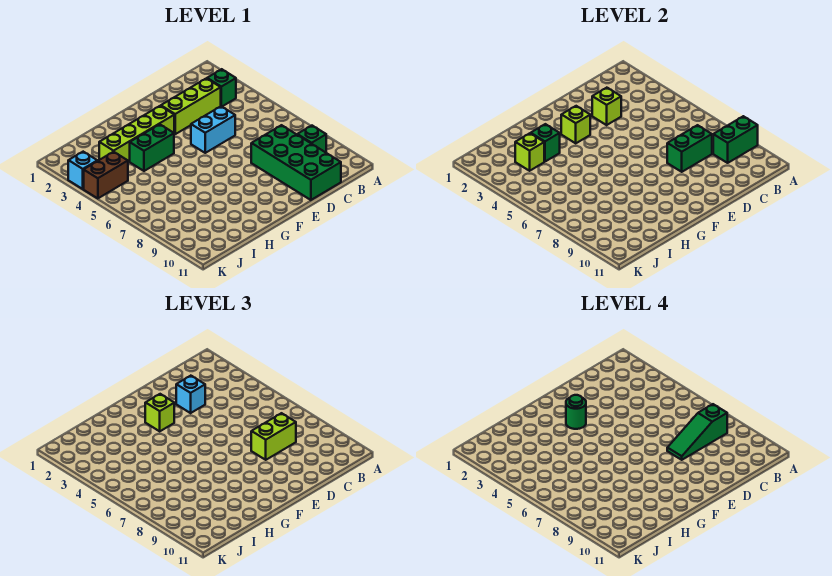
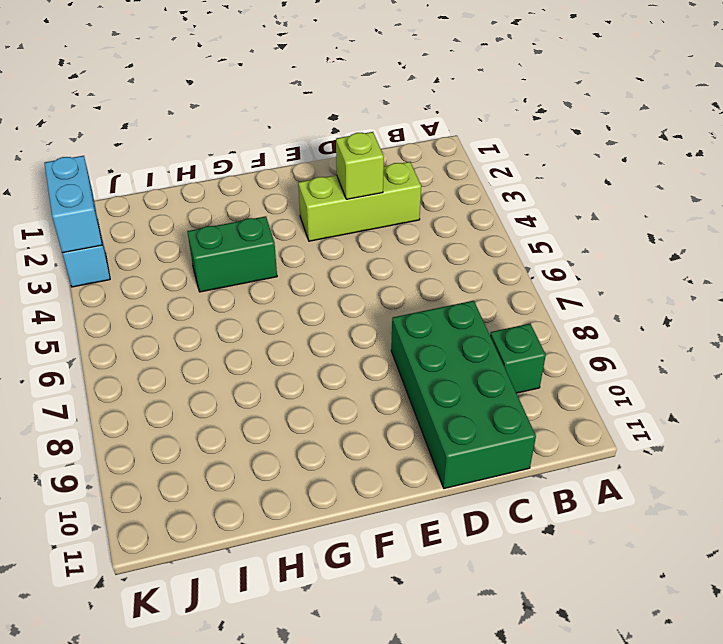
cyan brick K2:K3 level 2 -> cyan brick D5:E5 level 1
none -> green brick B3 level 1
none -> lime brick F3:I3 level 1
none -> brown brick J4:K4 level 1

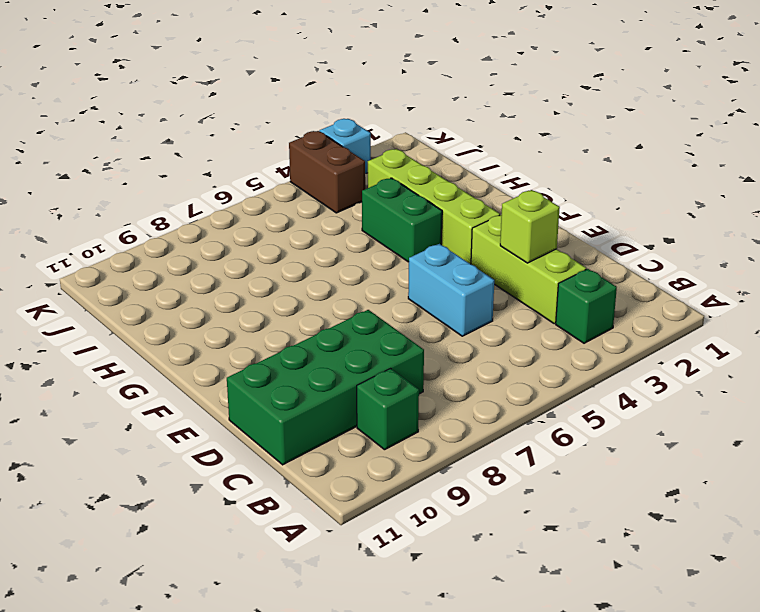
none -> green brick A9:B9 level 2
none -> green brick C8:D8 level 2
none -> lime brick F3 level 2

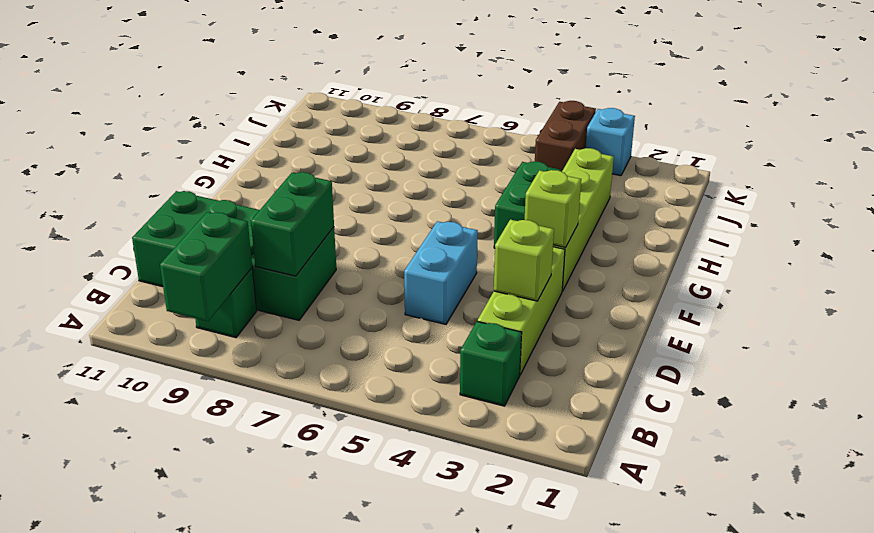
none -> green brick H3 level 2
none -> lime brick I3 level 2
none -> lime brick C8:D8 level 3

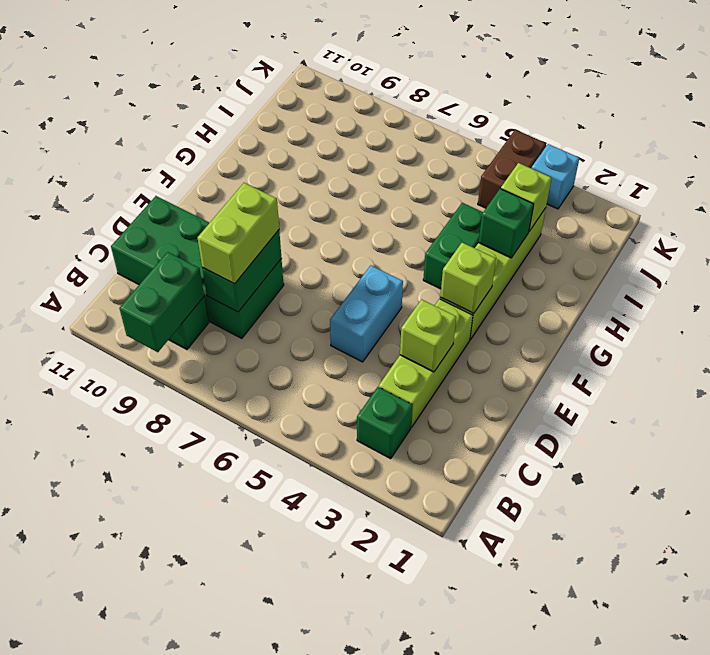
none -> cyan brick D3 level 3
none -> lime brick F3 level 3
none -> green slope B8:D8 level 4 top B

